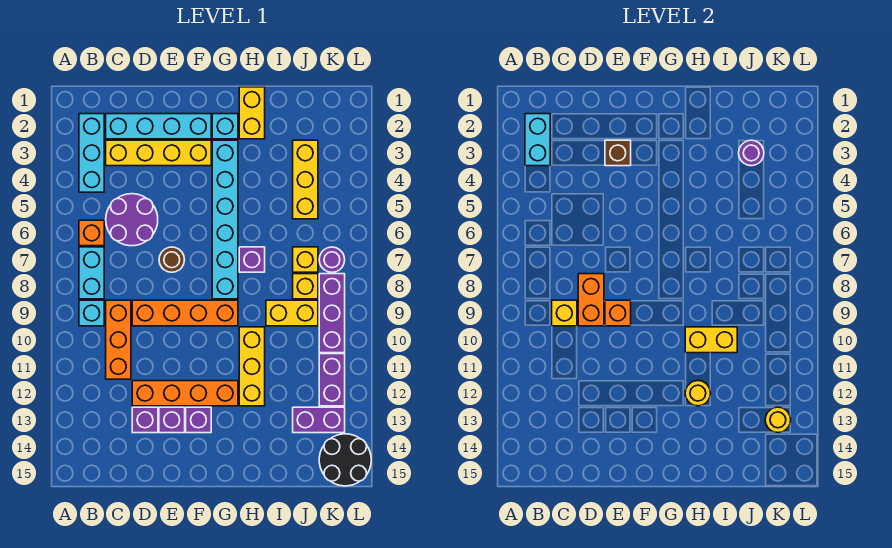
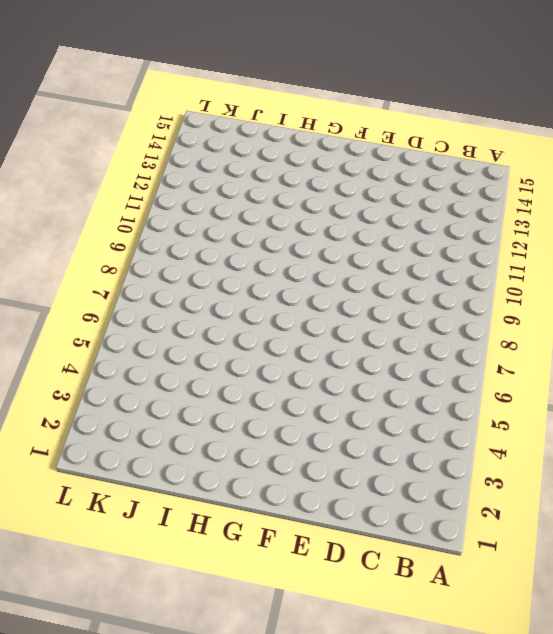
none -> cyan brick B2:B4 level 1
none -> orange brick B6 level 1
none -> cyan brick B7:B8 level 1
none -> cyan brick B9 level 1

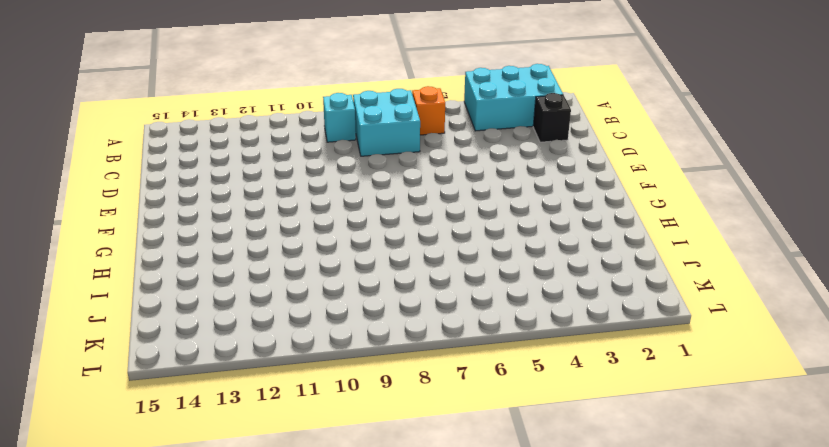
cyan brick A2:B4 level 1 -> cyan brick B2:B4 level 1
cyan brick B7:C8 level 1 -> cyan brick B7:B8 level 1
black brick C2 level 1 -> cyan brick C2:F2 level 1
none -> yellow brick C3:F3 level 1
none -> purple round brick C5:D6 level 1
none -> orange brick C9:C11 level 1
none -> orange brick D9:G9 level 1

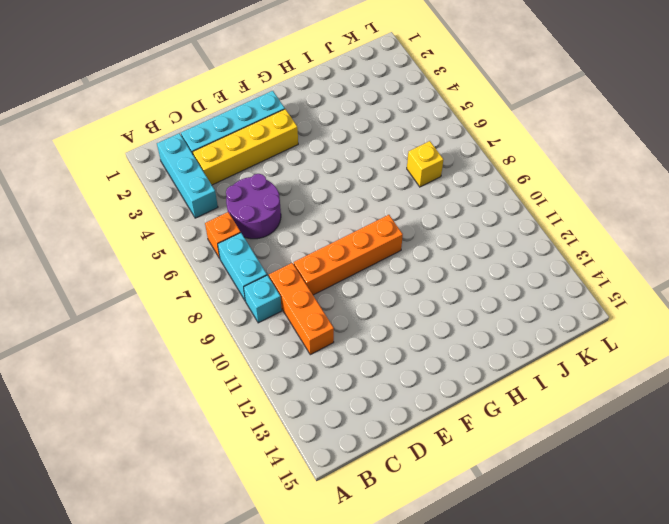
none -> orange brick D12:G12 level 1
none -> purple brick D13 level 1
none -> brown round brick E7 level 1
none -> purple brick E13 level 1

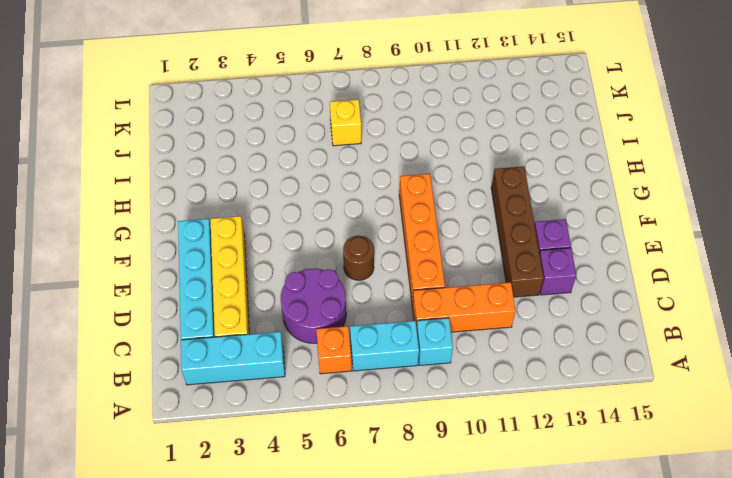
brown brick D12:G12 level 1 -> orange brick D12:G12 level 1
none -> purple brick F13 level 1
none -> cyan brick G2 level 1
none -> cyan brick G3:G8 level 1
none -> yellow brick H1:H2 level 1

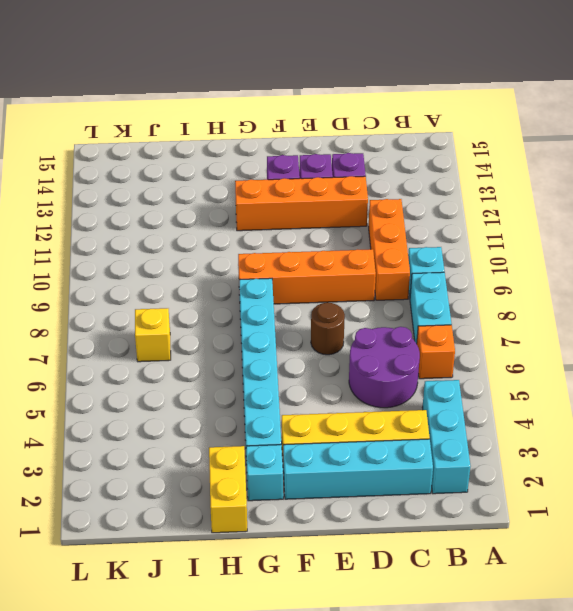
none -> purple brick H7 level 1
none -> yellow brick H10:H12 level 1
none -> yellow brick I9:J9 level 1
none -> yellow brick J3:J5 level 1

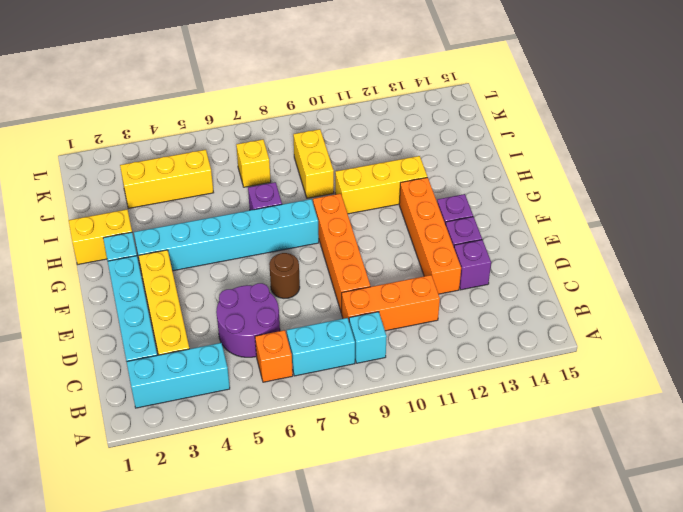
none -> yellow brick J8 level 1
none -> purple brick J13:K13 level 1
none -> purple round brick K7 level 1
none -> purple brick K8:K10 level 1

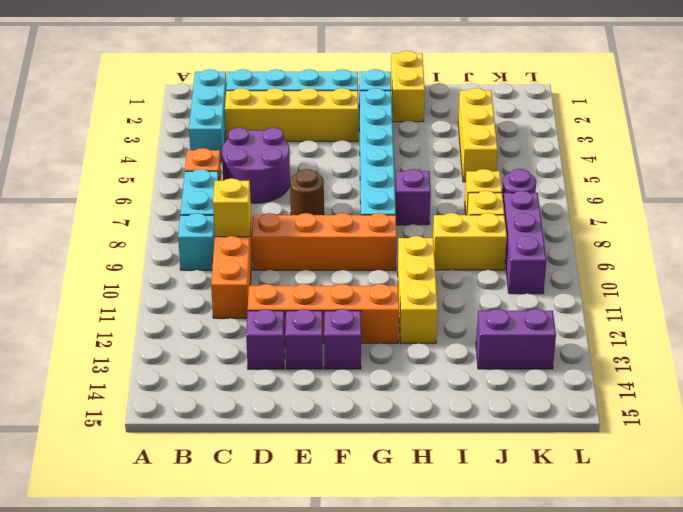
none -> purple brick K11:K12 level 1
none -> black round brick K14:L15 level 1
none -> cyan brick B2:B3 level 2
none -> orange brick D8:D9 level 2

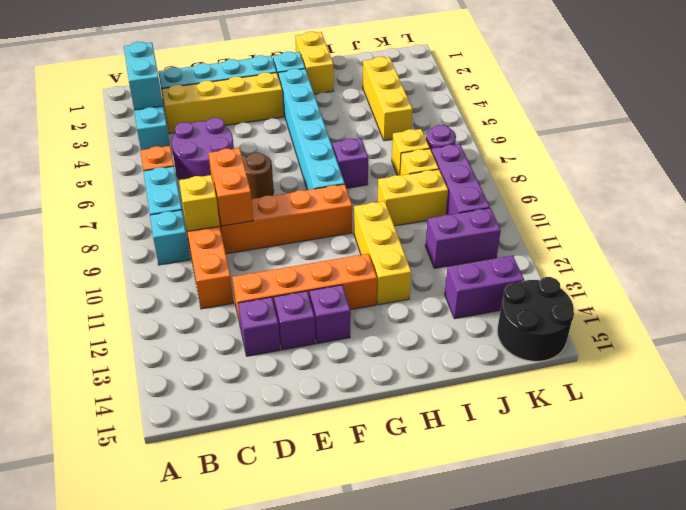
purple brick J11:K11 level 1 -> purple brick K11:K12 level 1
none -> brown brick E3 level 2
none -> orange brick E9 level 2
none -> yellow brick H10:I10 level 2
none -> yellow round brick H12 level 2

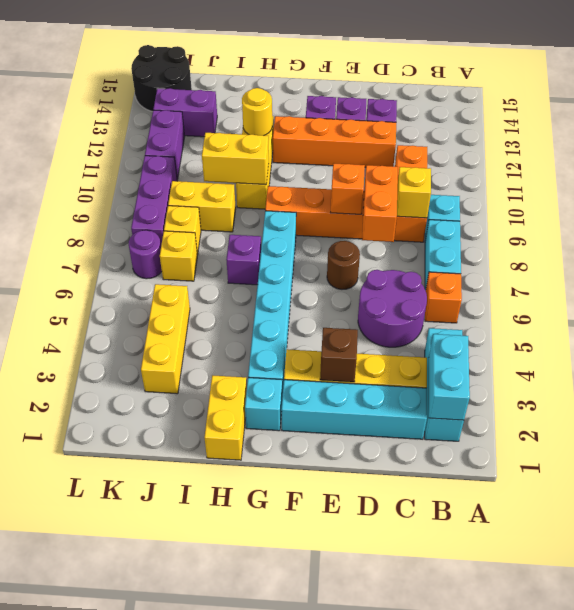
none -> purple round brick J3 level 2
none -> yellow round brick K13 level 2

